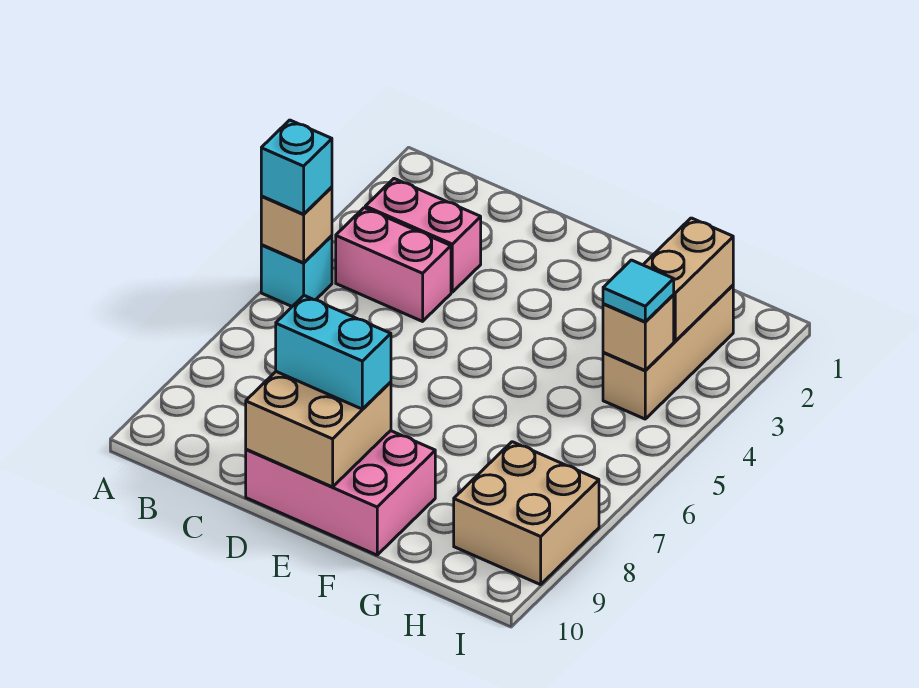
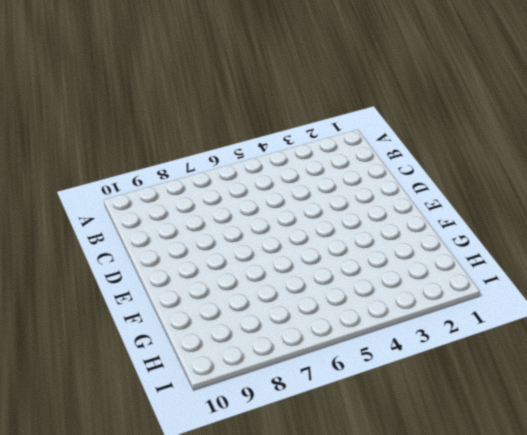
none -> cyan brick A5 level 1
none -> pink brick B3:C3 level 1
none -> pink brick B4:C4 level 1

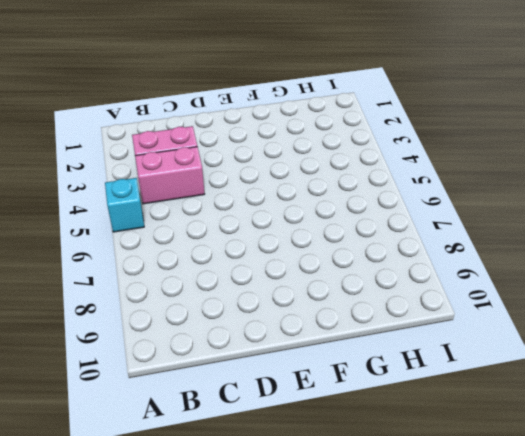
none -> pink brick D9:F10 level 1
none -> tan brick H2:H4 level 1
none -> tan brick H8:I9 level 1

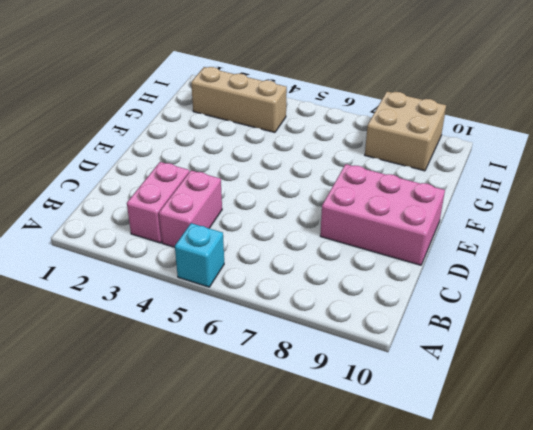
pink brick D8:E10 level 1 -> pink brick D9:F10 level 1
none -> tan brick A5 level 2
none -> tan brick D9:E10 level 2
none -> tan brick H2:H3 level 2

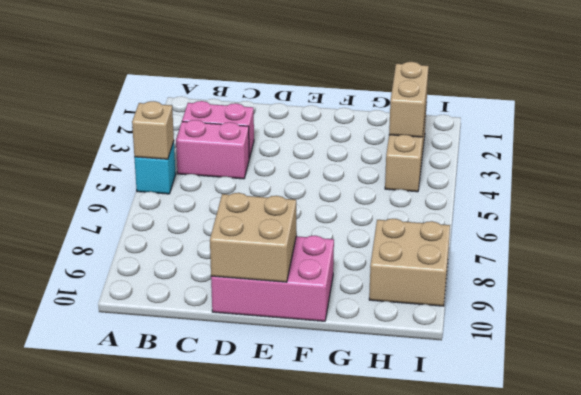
none -> tan brick H4 level 2
none -> cyan brick A5 level 3
none -> cyan brick D9:E9 level 3

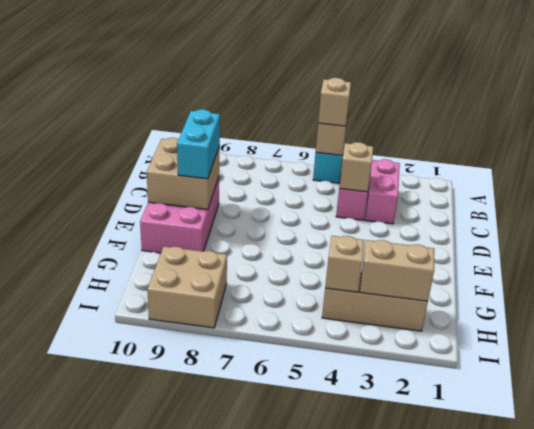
tan brick A5 level 3 -> cyan brick A5 level 3
tan brick C4 level 2 -> none
none -> cyan tile H4 level 3

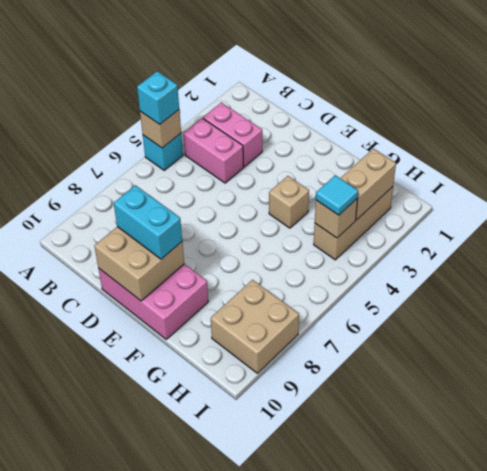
tan brick F4 level 1 -> none

